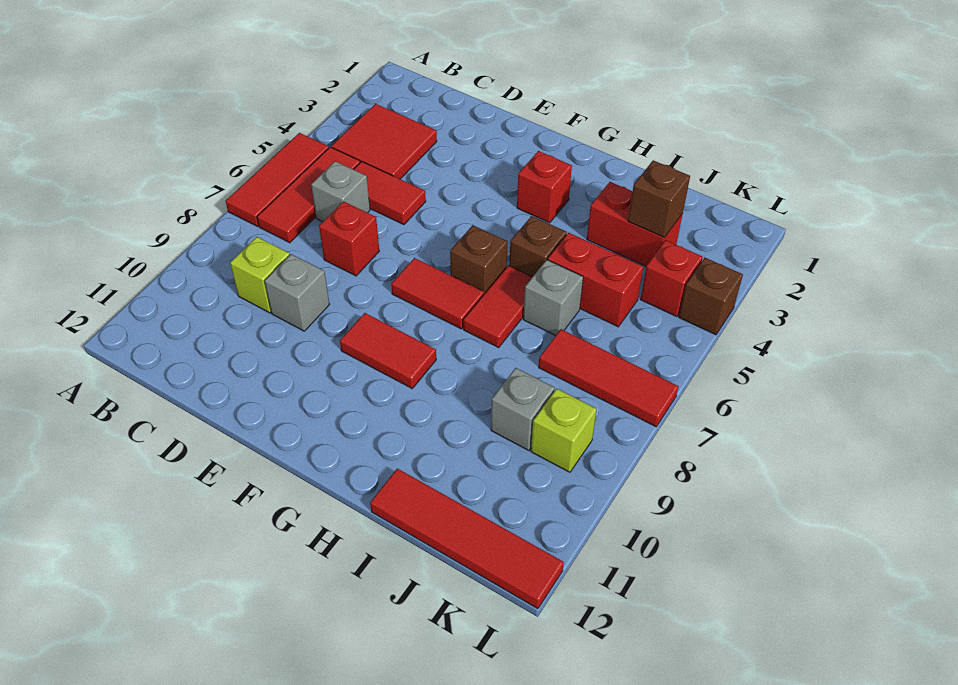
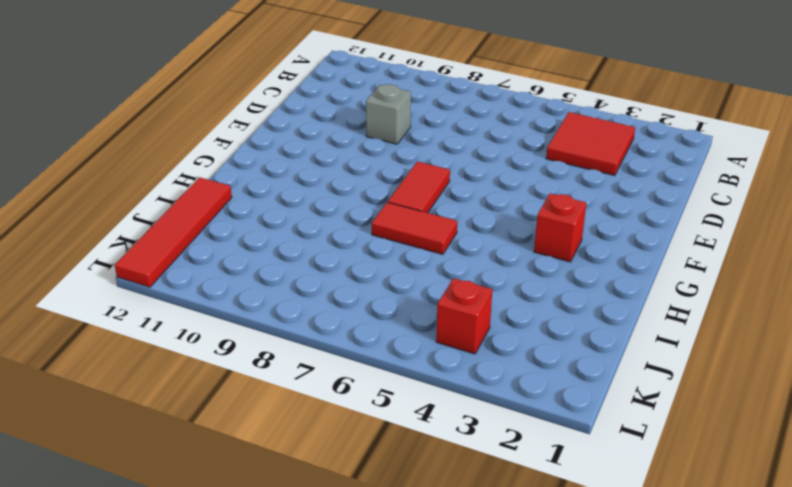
none -> red tile A5:A7 level 1
none -> red tile B5:B7 level 1
none -> red tile C5:D5 level 1

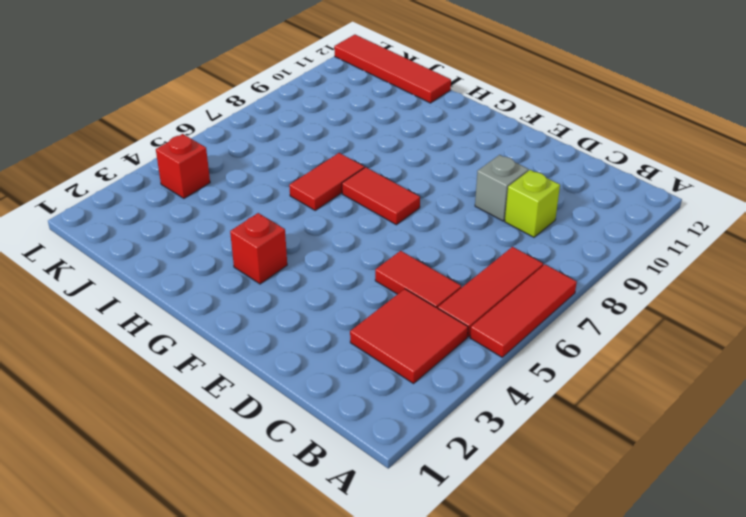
none -> grey brick C6 level 1
none -> red brick D7 level 1
none -> red tile F9:G9 level 1

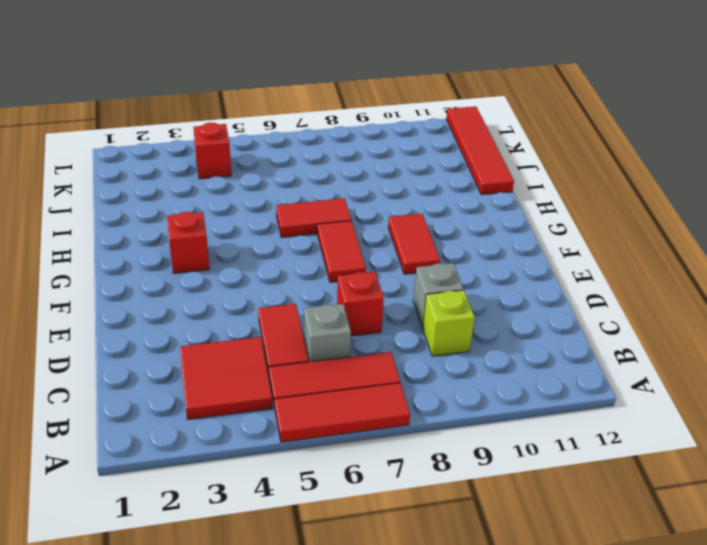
none -> brown brick G6 level 1
none -> brown brick H5 level 1
none -> red brick I3:J3 level 1

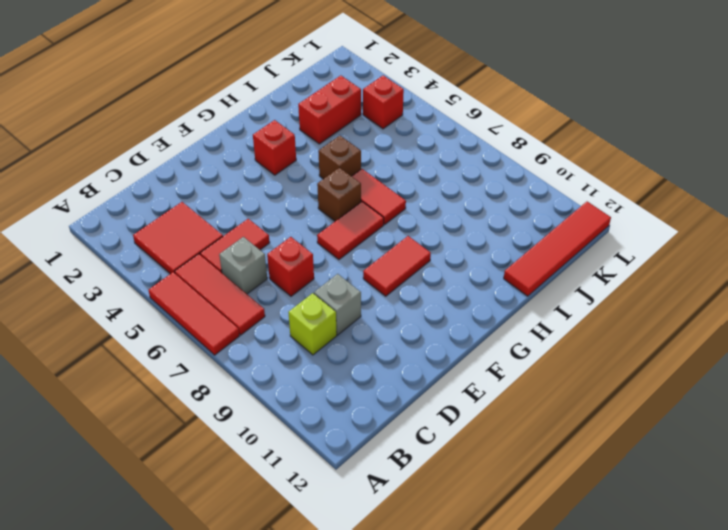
none -> red brick I5:J5 level 1
none -> grey brick I6 level 1
none -> red tile J7:L7 level 1

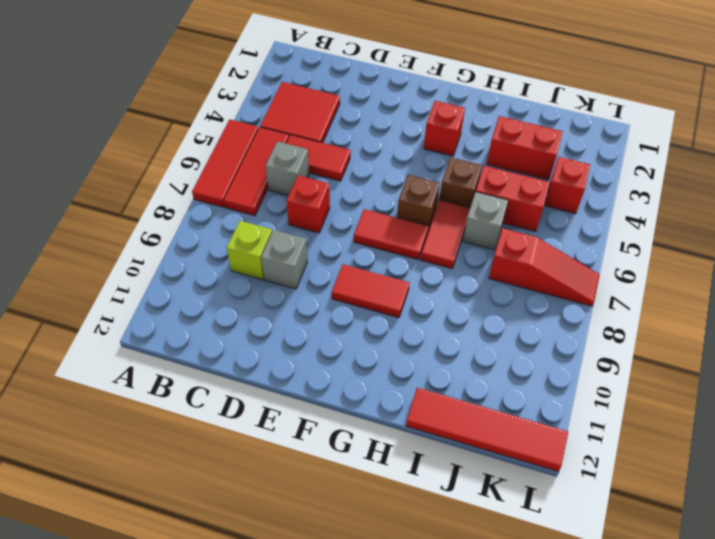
red slope J7:L7 level 1 top J -> red tile J7:L7 level 1
none -> grey brick J9 level 1
none -> lime brick K9 level 1
none -> brown brick L4 level 1

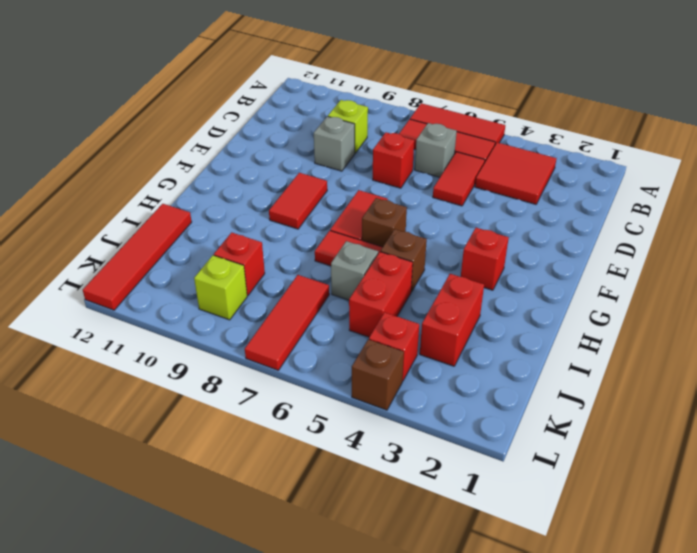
red brick J9 level 1 -> grey brick J9 level 1
none -> brown brick J3 level 2

